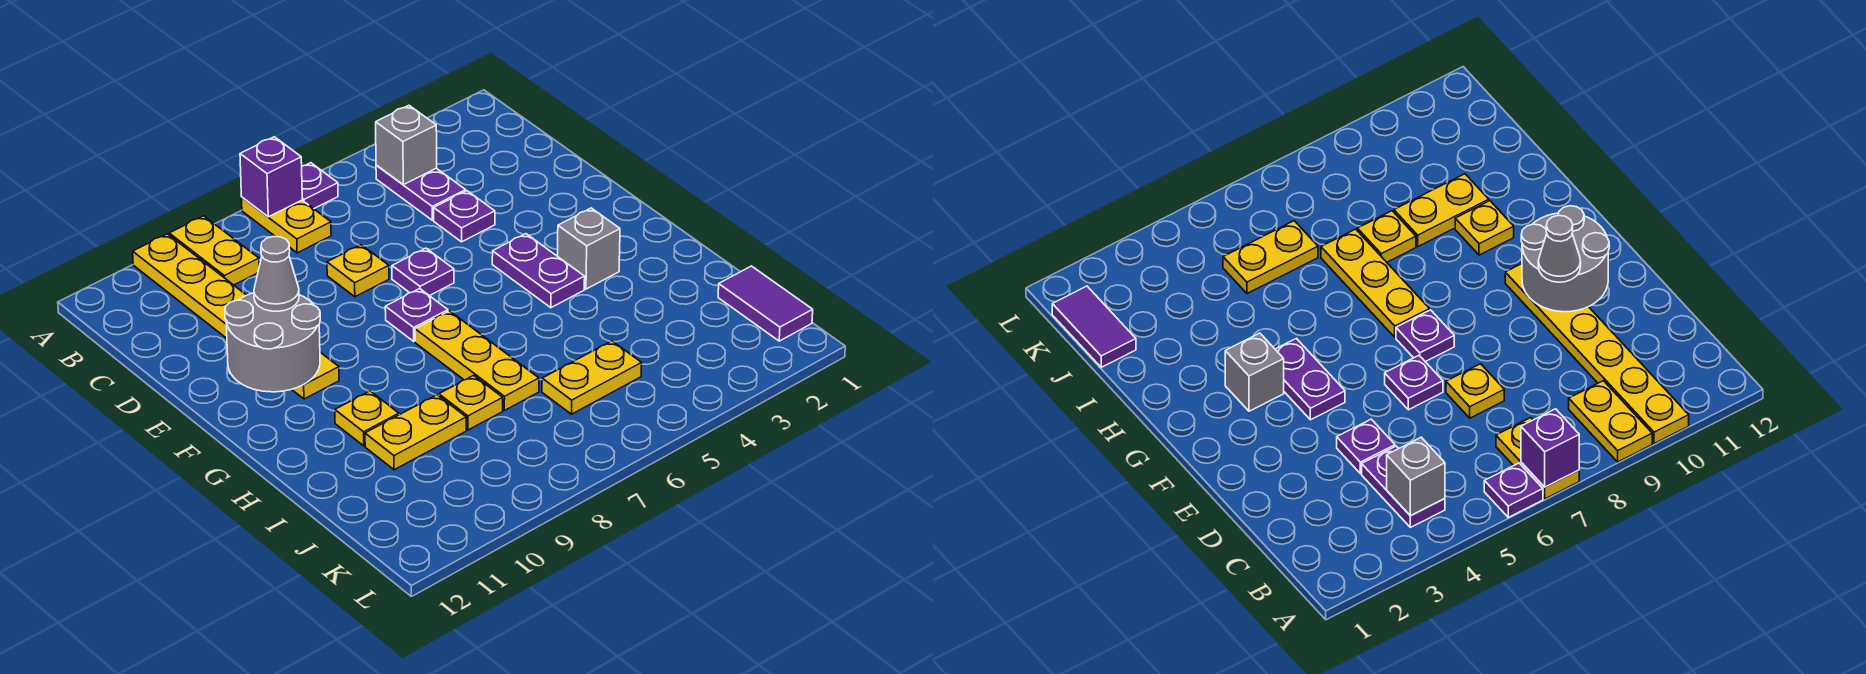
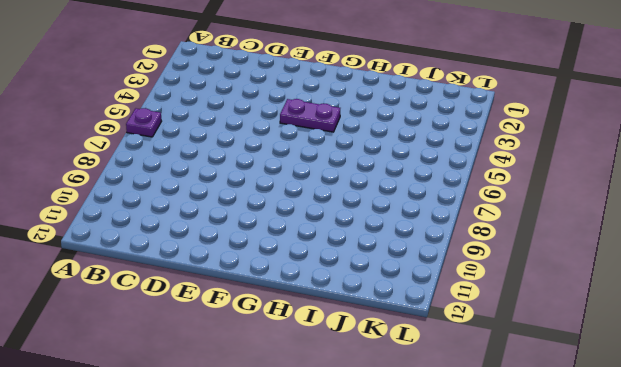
none -> yellow plate A7:B7 level 1
none -> yellow plate A9:B9 level 1
none -> yellow plate A10:F10 level 1

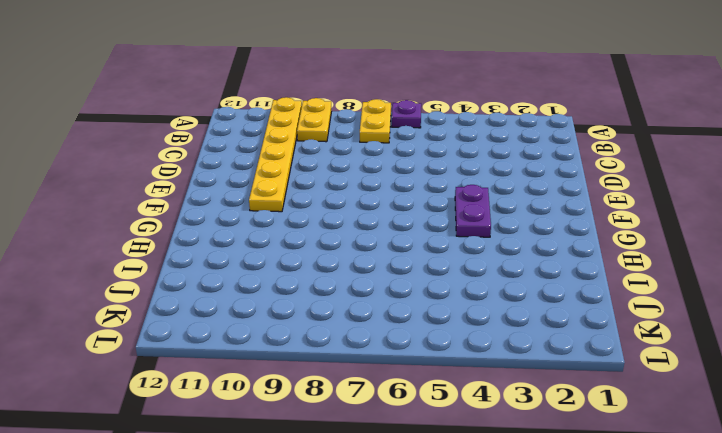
none -> purple plate B4:C4 level 1
none -> purple plate D4 level 1
none -> yellow plate D7 level 1

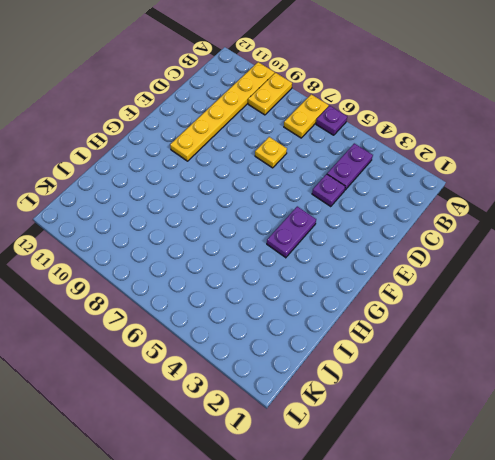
none -> purple plate E6 level 1
none -> purple plate F7 level 1
none -> grey brick G3 level 1

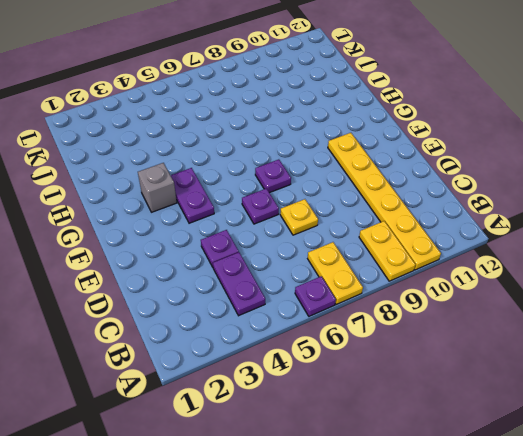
none -> yellow plate G7:I7 level 1
none -> yellow plate H10 level 1
none -> yellow plate I8 level 1

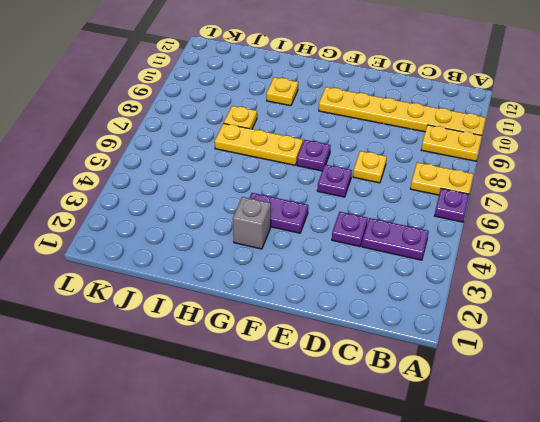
none -> yellow plate I9:I10 level 1
none -> purple tile J1:K1 level 1
none -> yellow plate J5:J6 level 1

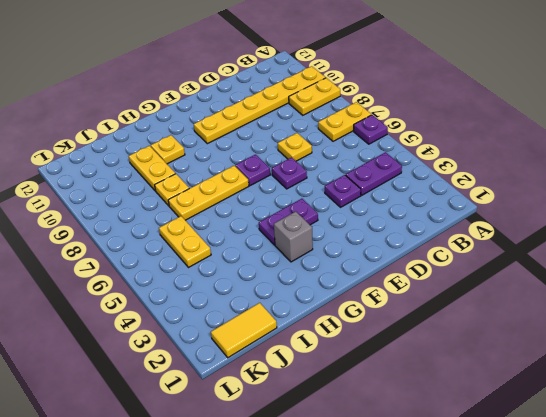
yellow tile J1:K1 level 1 -> purple tile J1:K1 level 1
none -> purple brick A7 level 2
none -> grey brick B4 level 2
none -> grey round brick E10:F11 level 2

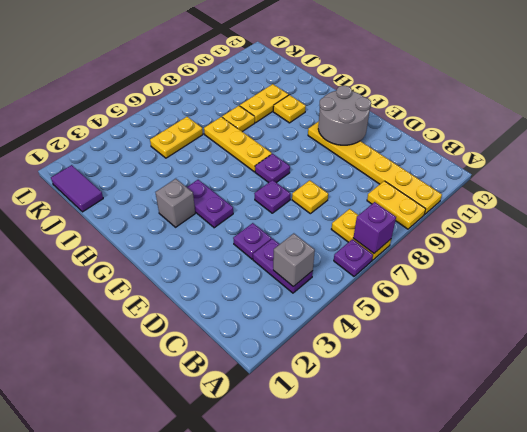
none -> grey cone E10 level 3

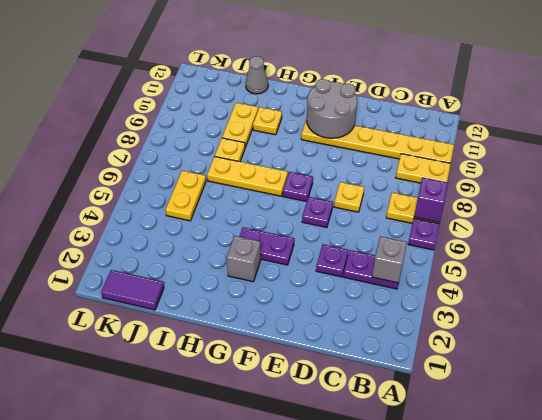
grey cone I12 level 1 -> grey cone E10 level 3

